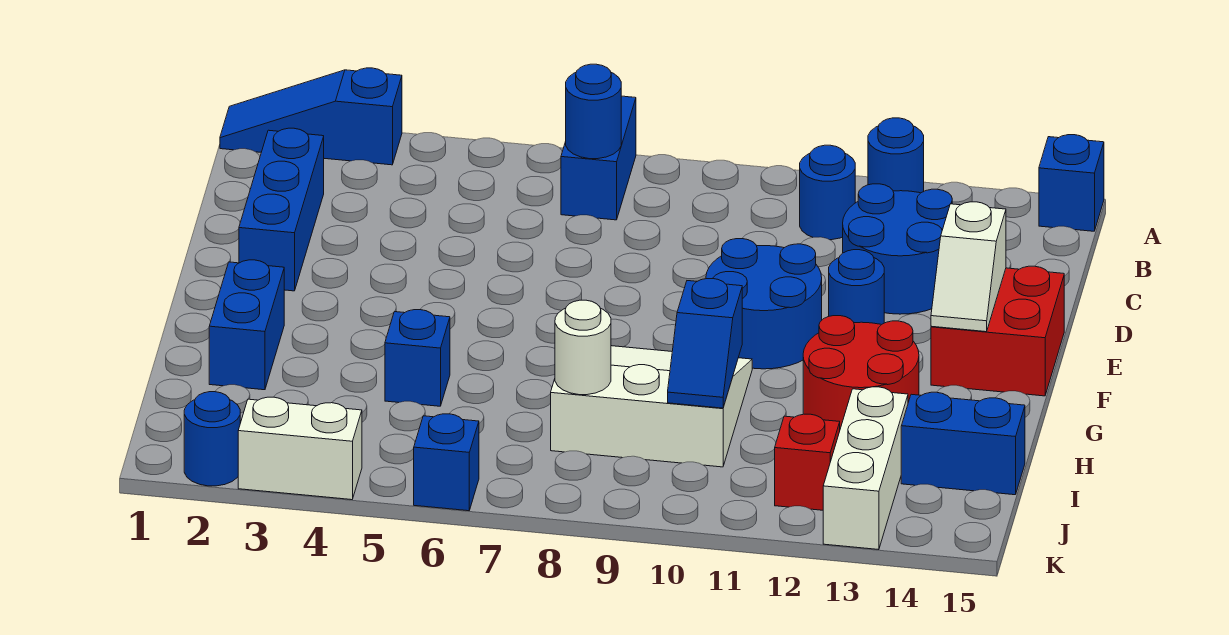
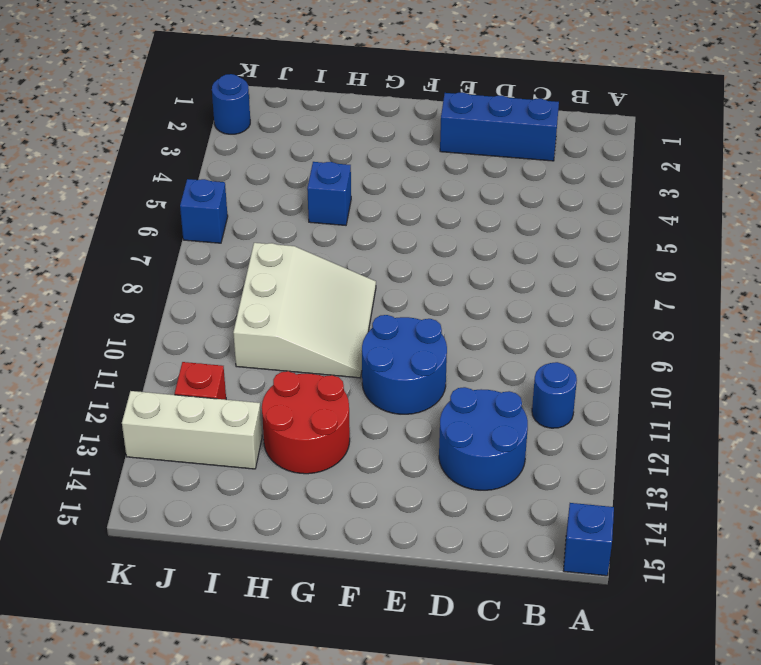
none -> blue slope A1:A3 level 1 top 3
none -> blue brick A7:B7 level 1
none -> blue round brick A12 level 1

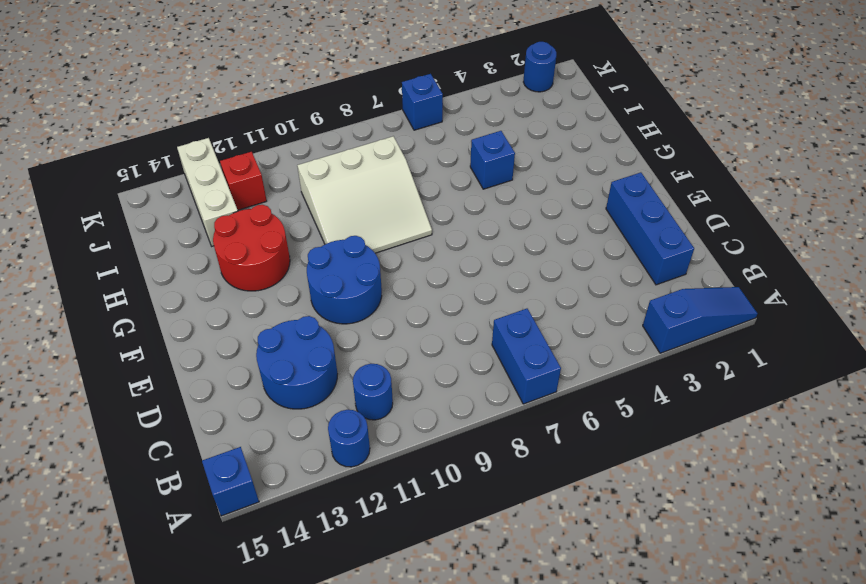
none -> blue round brick E12 level 1
none -> red brick E14:F15 level 1
none -> blue brick G2:H2 level 1

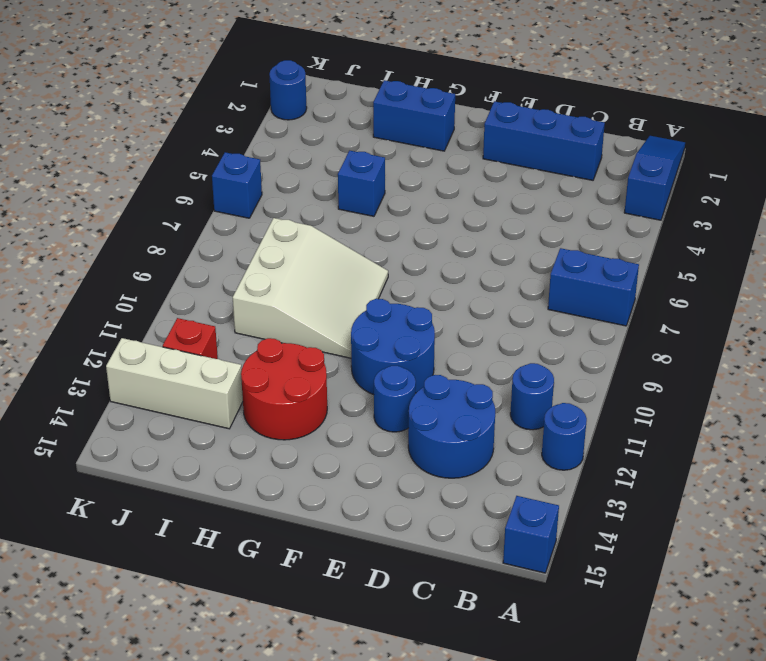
none -> red brick E14:F15 level 1
none -> blue brick I14:I15 level 1
none -> white brick K3:K4 level 1

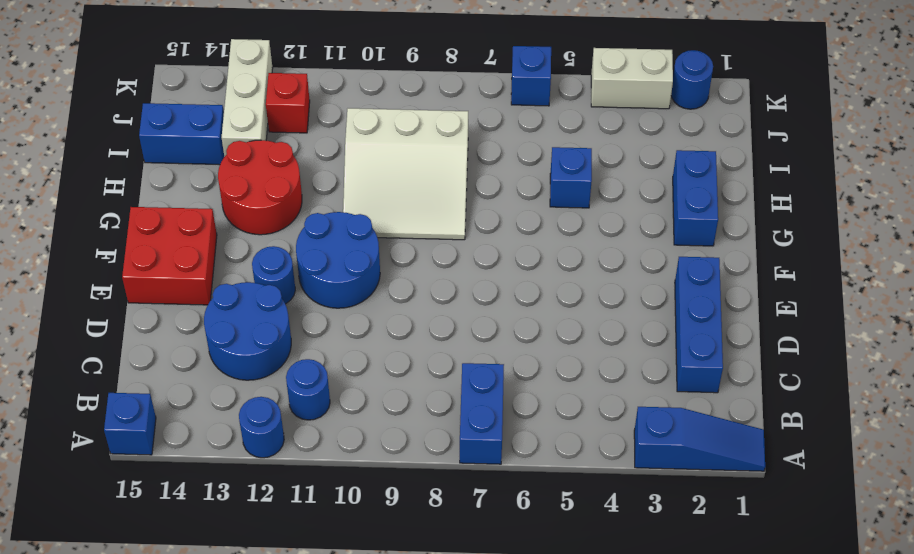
none -> blue round brick B7 level 2
none -> white slope E14:F14 level 2 top E
none -> blue slope H10:I10 level 2 top H

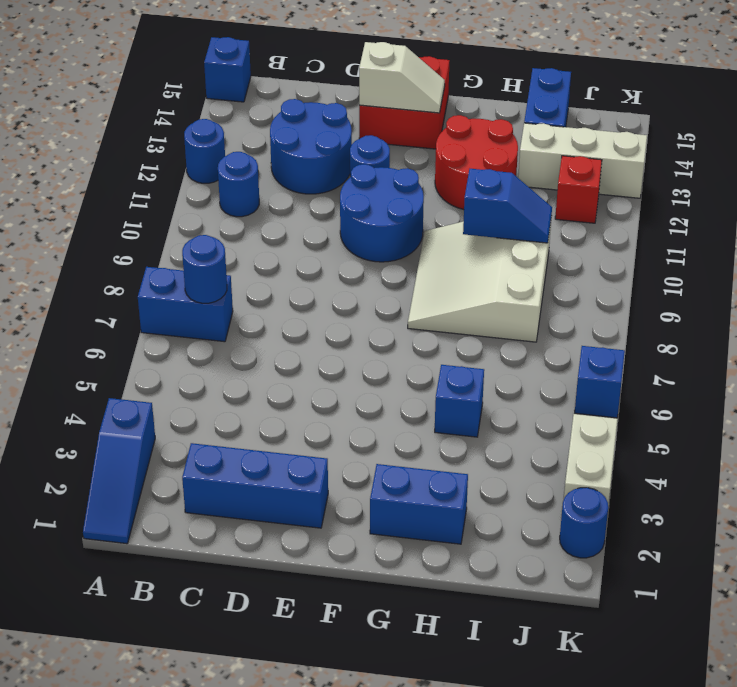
none -> white round brick I8 level 2

